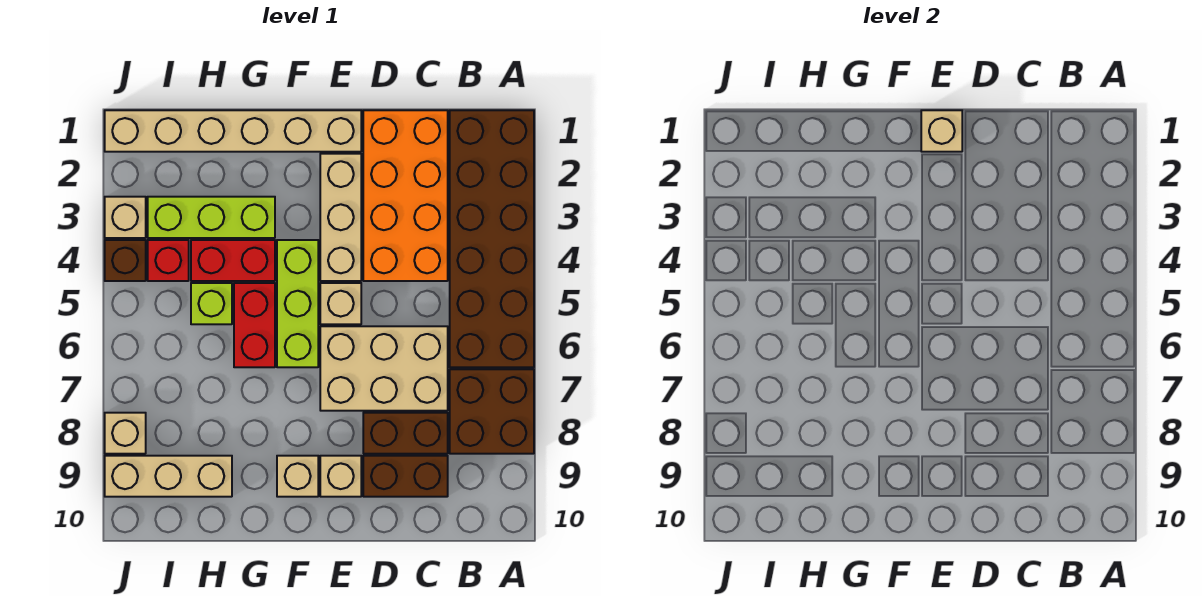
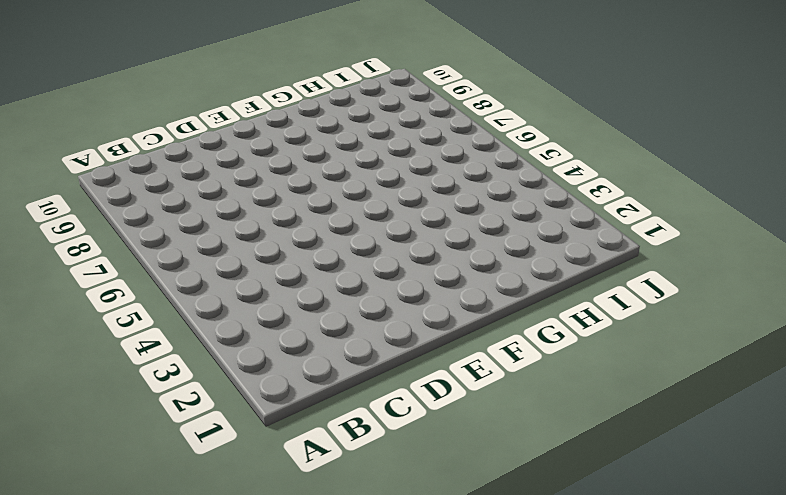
none -> brown brick A1:B6 level 1
none -> brown brick A7:B8 level 1
none -> orange brick C1:D4 level 1

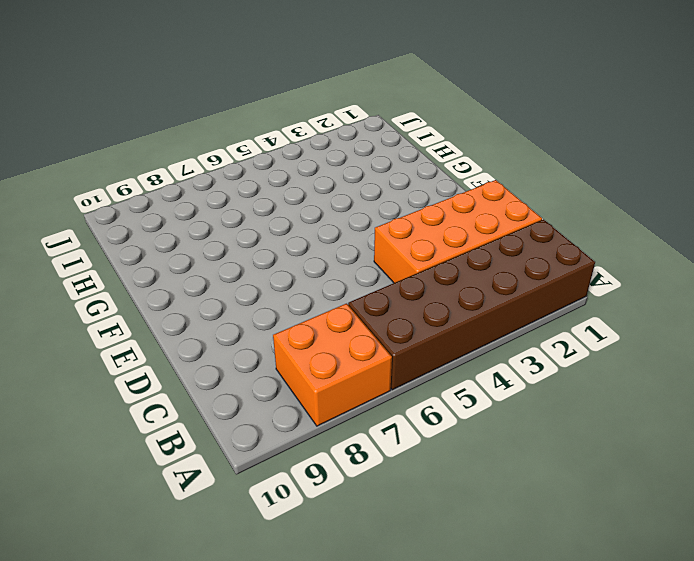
orange brick A7:B8 level 1 -> brown brick A7:B8 level 1
none -> tan brick C6:E7 level 1
none -> brown brick C8:D8 level 1
none -> brown brick C9:D9 level 1

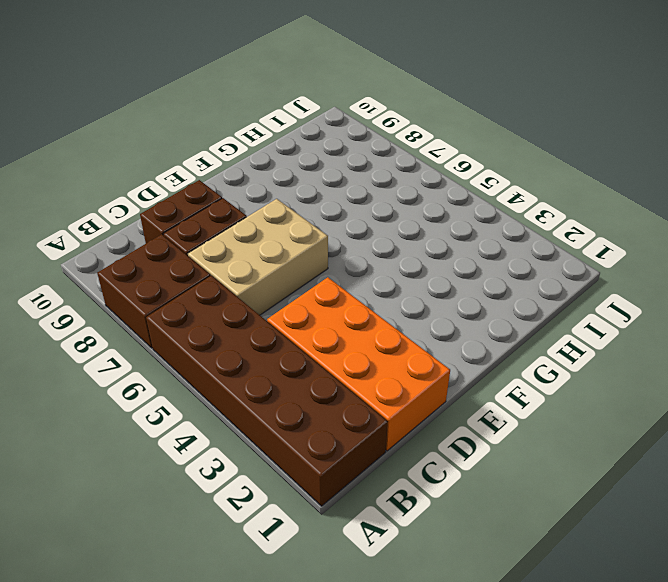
none -> tan brick E1:J1 level 1
none -> tan brick E2:E4 level 1
none -> tan brick E5 level 1

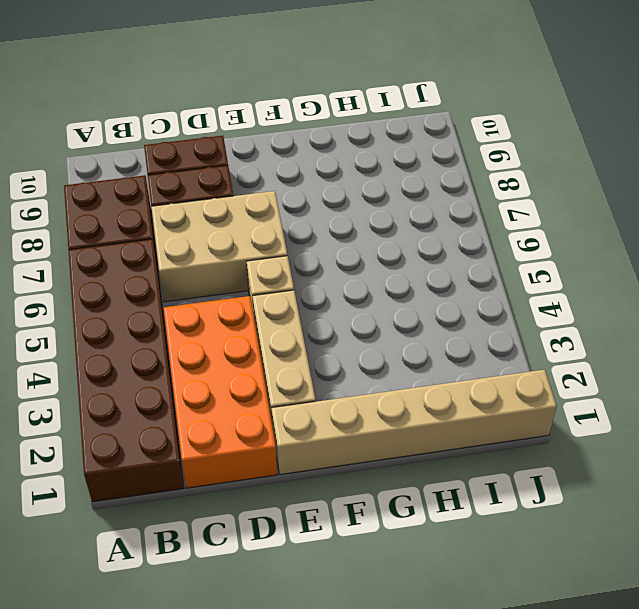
none -> tan brick E9 level 1
none -> lime brick F4:F6 level 1
none -> tan brick F9 level 1

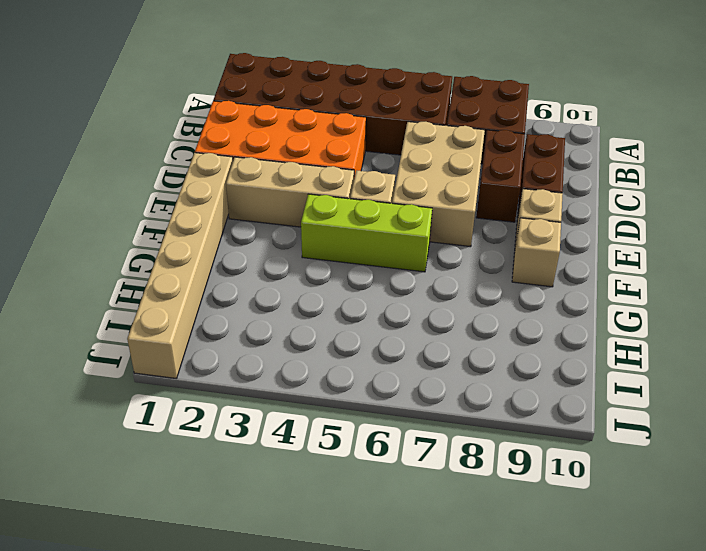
none -> lime brick G3:I3 level 1
none -> red brick G4:H4 level 1
none -> red brick G5:G6 level 1

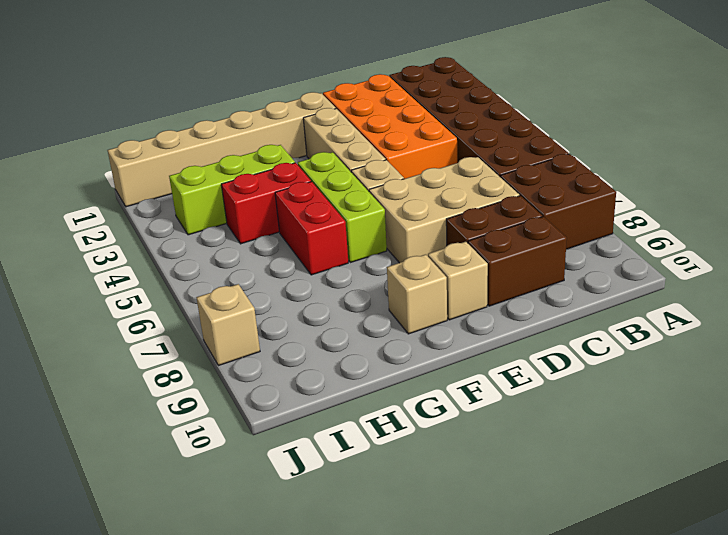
none -> lime brick H5 level 1
none -> tan brick H9:J9 level 1
none -> red brick I4 level 1

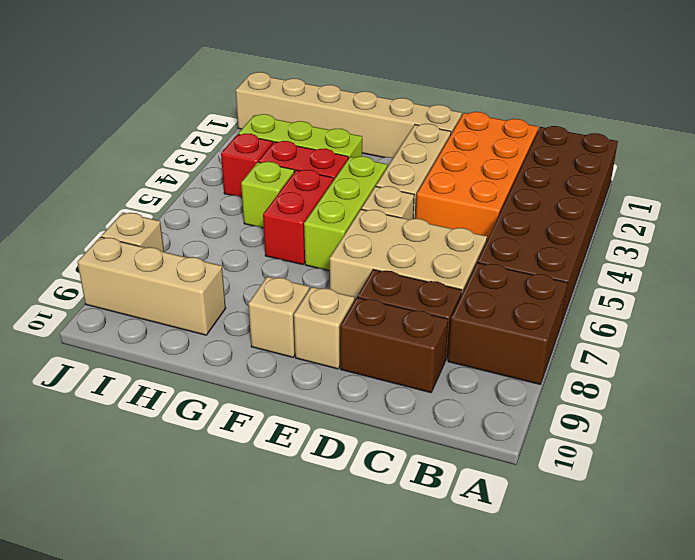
none -> tan brick J3 level 1
none -> brown brick J4 level 1
none -> tan brick E1 level 2

